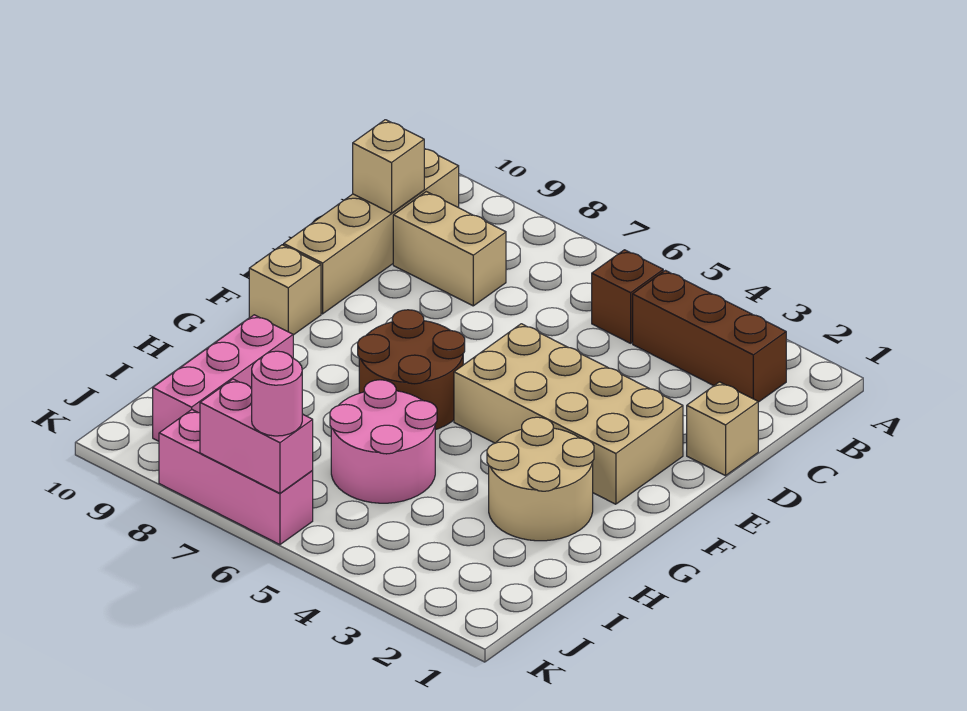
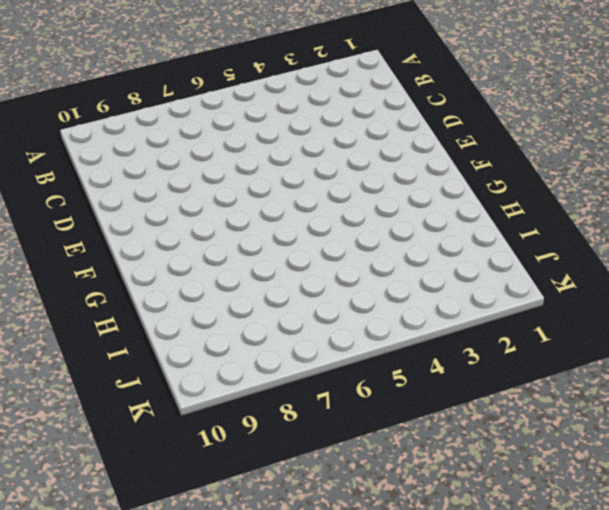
none -> brown brick B2:B4 level 1
none -> brown brick B5 level 1
none -> tan brick B10:E10 level 1

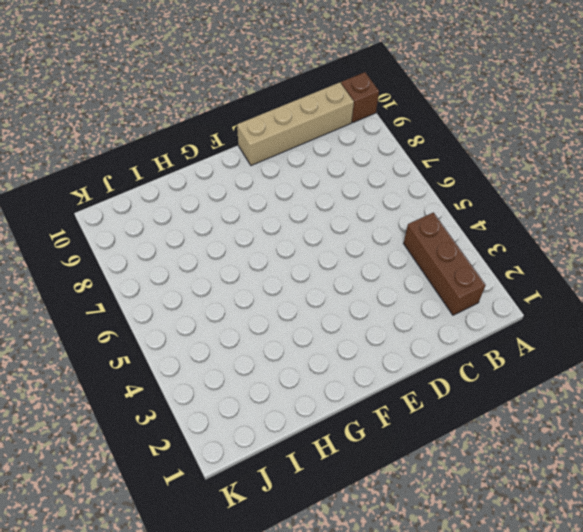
brown brick A10 level 1 -> brown brick B5 level 1
none -> tan brick C8:C9 level 1
none -> tan brick D1 level 1
none -> tan brick E2:F5 level 1

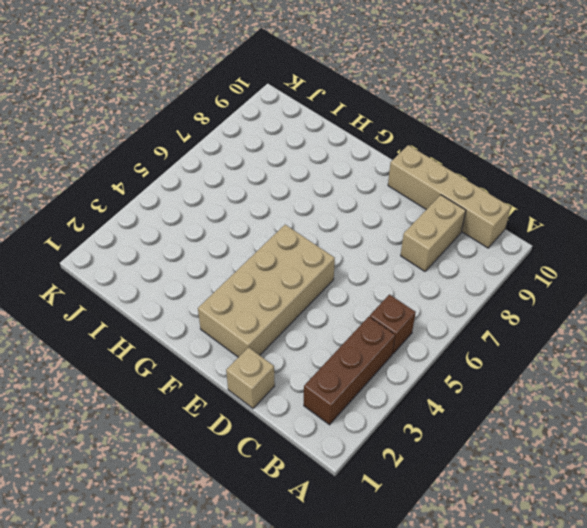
none -> brown round brick F6:G7 level 1
none -> tan brick F10 level 1
none -> tan round brick G2:H3 level 1

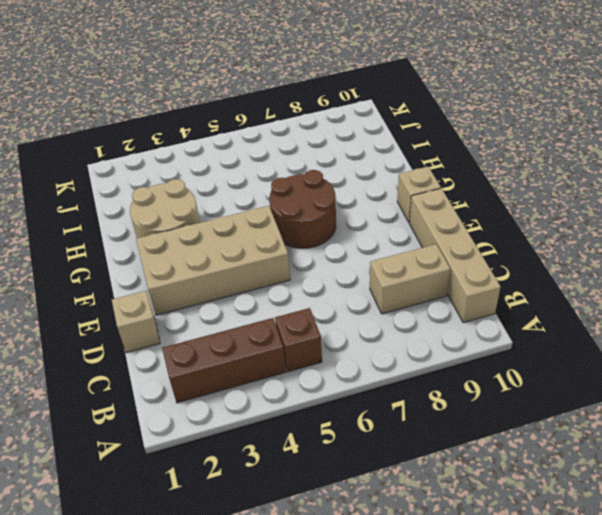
none -> pink round brick H5:I6 level 1
none -> pink brick H9:J9 level 1
none -> pink brick K6:K8 level 1

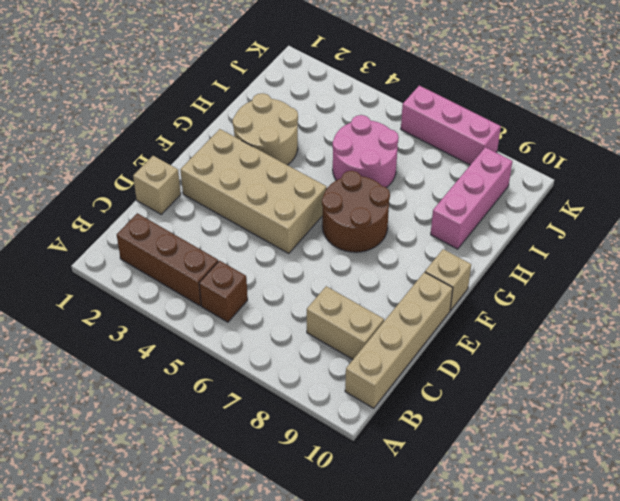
none -> tan brick C10 level 2
none -> pink brick K6:K7 level 2
none -> pink round brick K6 level 3

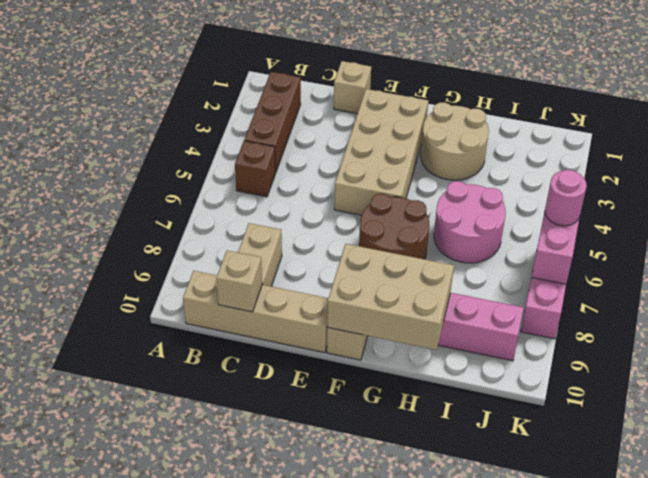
tan brick F9:H10 level 2 -> none

